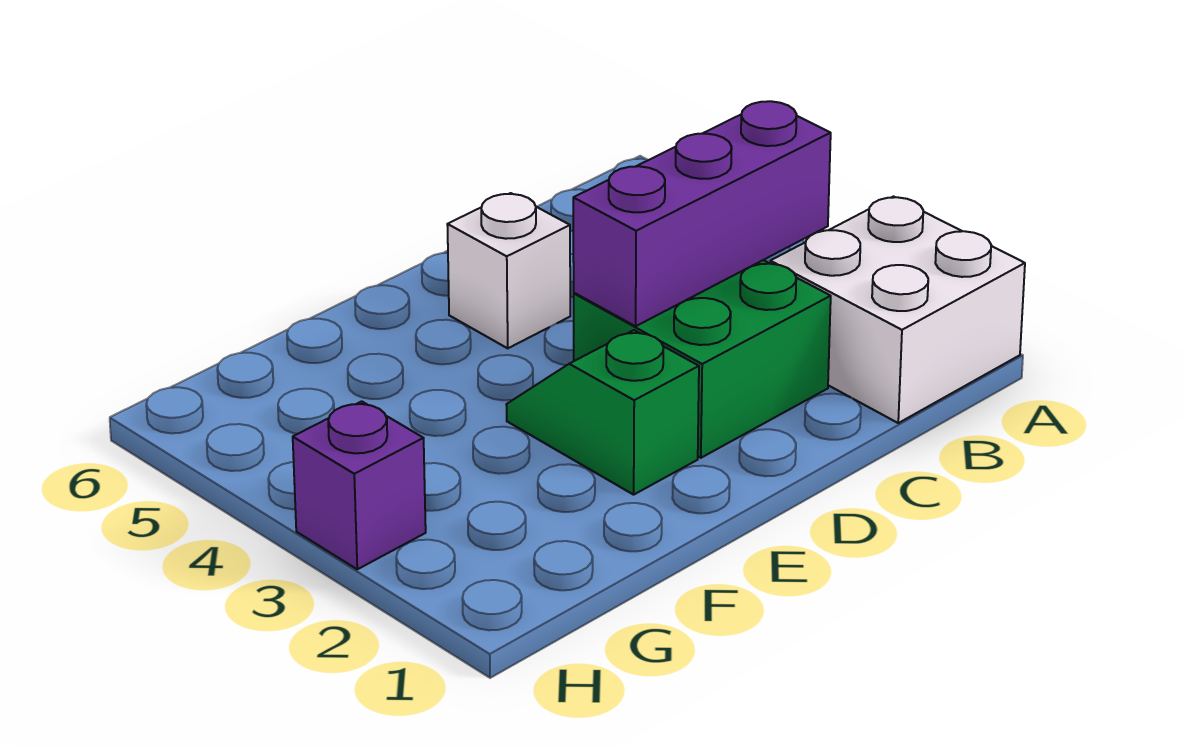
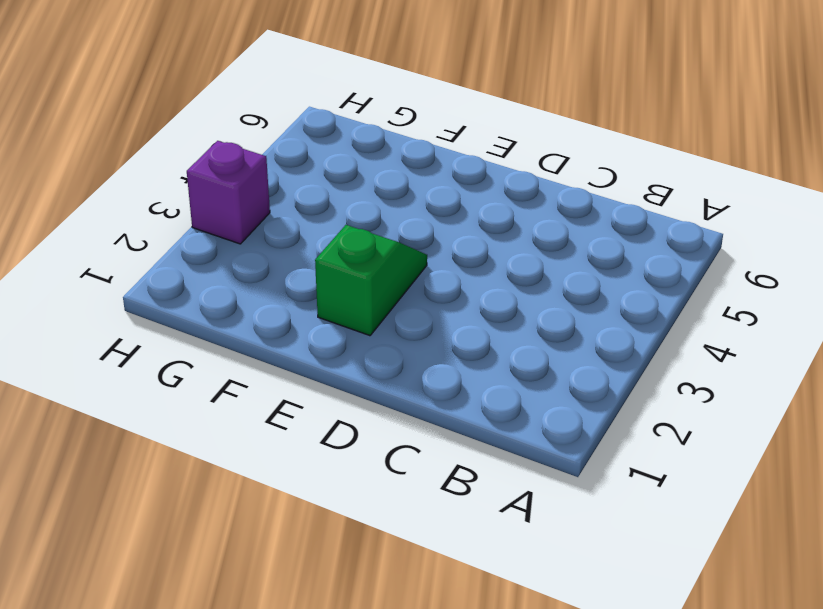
none -> white brick A1:B2 level 1
none -> green brick C2:D3 level 1

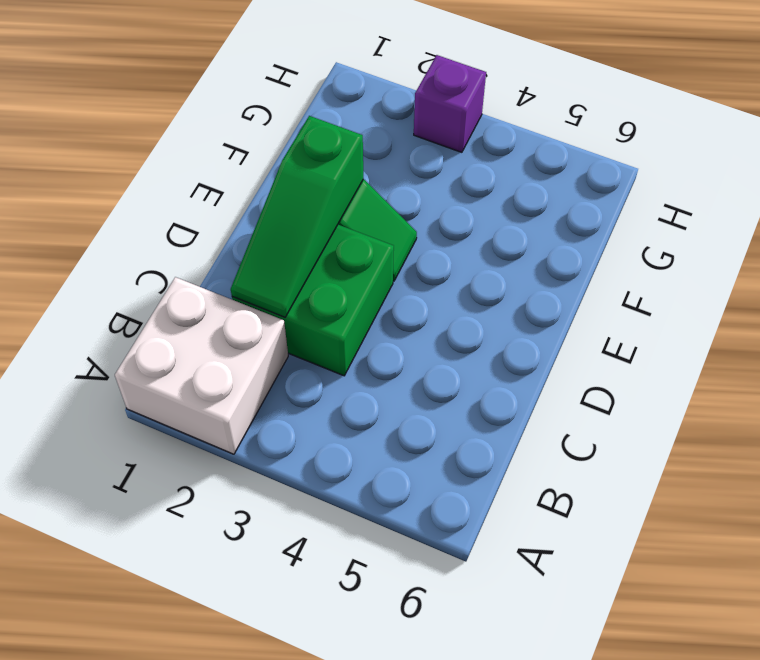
green slope C2:E2 level 2 top E -> none
none -> white brick D5 level 1
none -> purple brick B3:D3 level 2

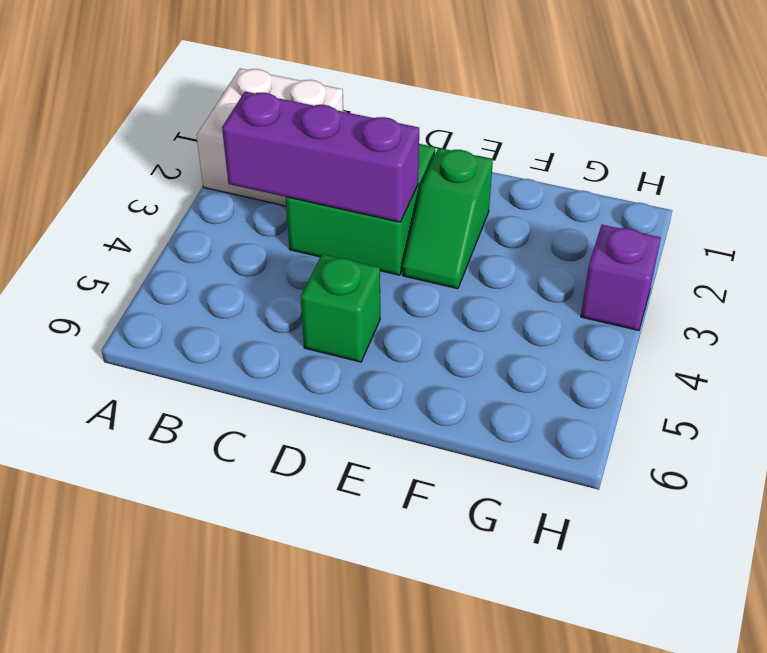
green brick D5 level 1 -> white brick D5 level 1

